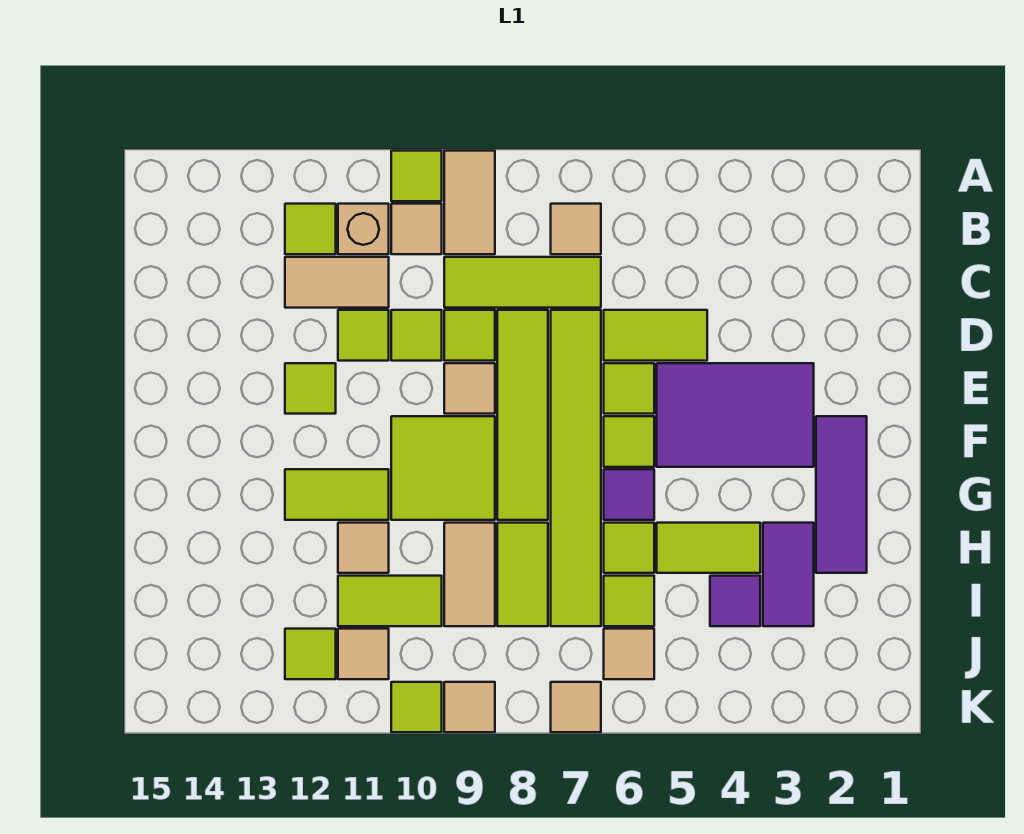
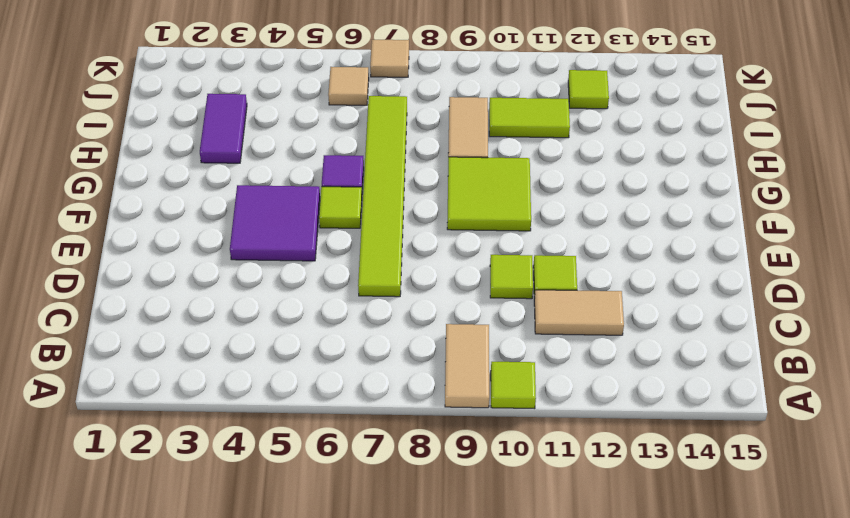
purple tile E4:F5 level 1 -> purple tile E3:F5 level 1
none -> tan tile B7 level 1
none -> tan tile B10 level 1
none -> tan brick B11 level 1
none -> lime tile B12 level 1

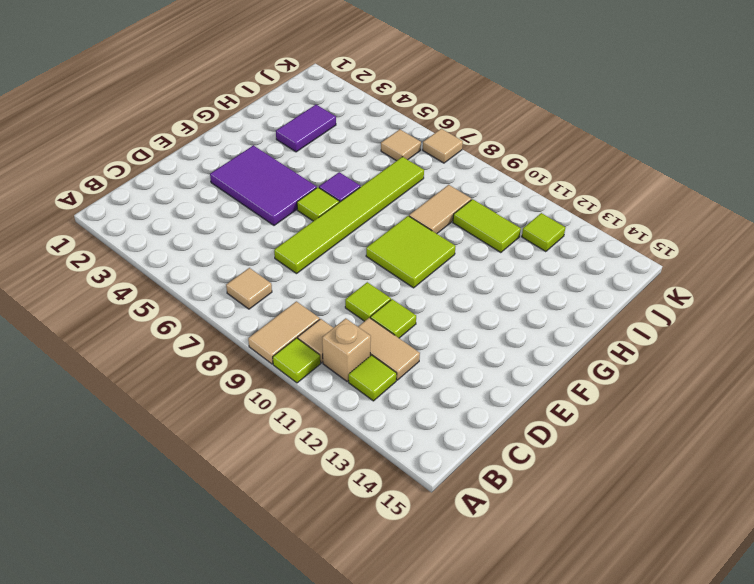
none -> lime tile C7:C9 level 1
none -> lime tile D5:D6 level 1
none -> lime tile D8:G8 level 1
none -> lime tile D9 level 1

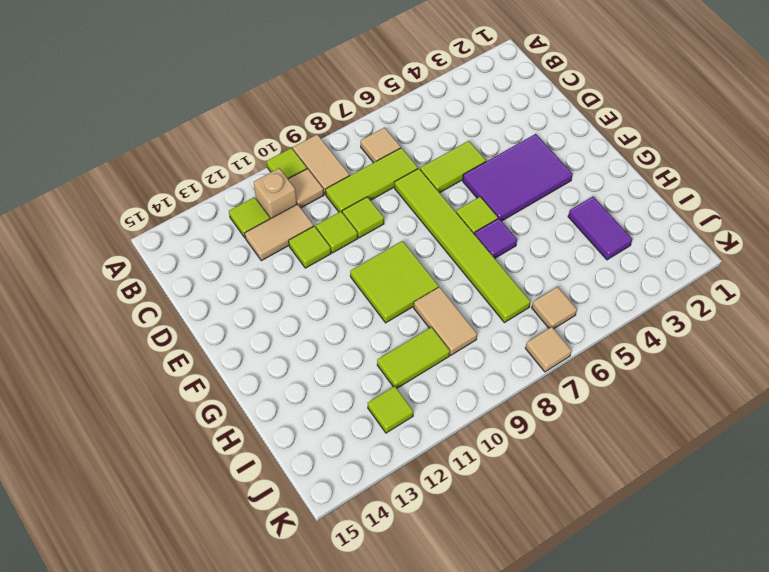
none -> lime tile D8:G8 level 1
none -> lime tile E6 level 1
none -> tan tile E9 level 1
none -> lime tile E12 level 1

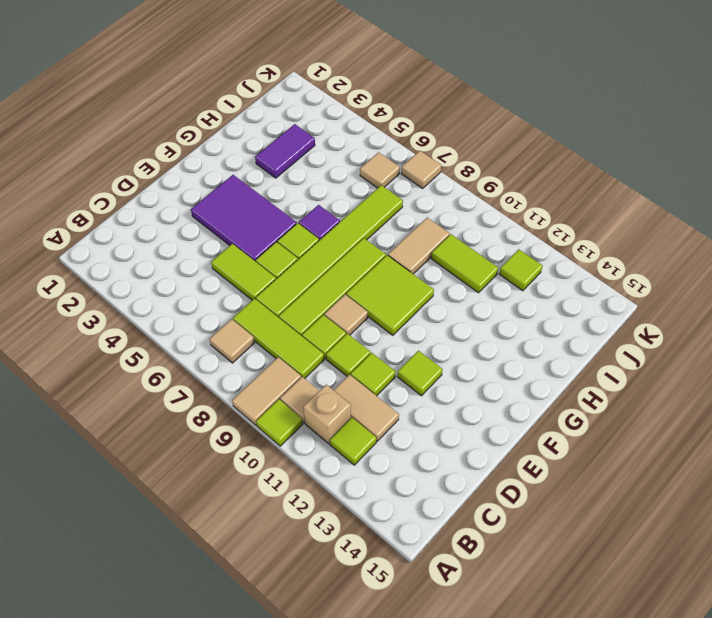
none -> purple tile F2:H2 level 1
none -> lime tile G11:G12 level 1
none -> lime tile H4:H5 level 1
none -> lime tile H6 level 1

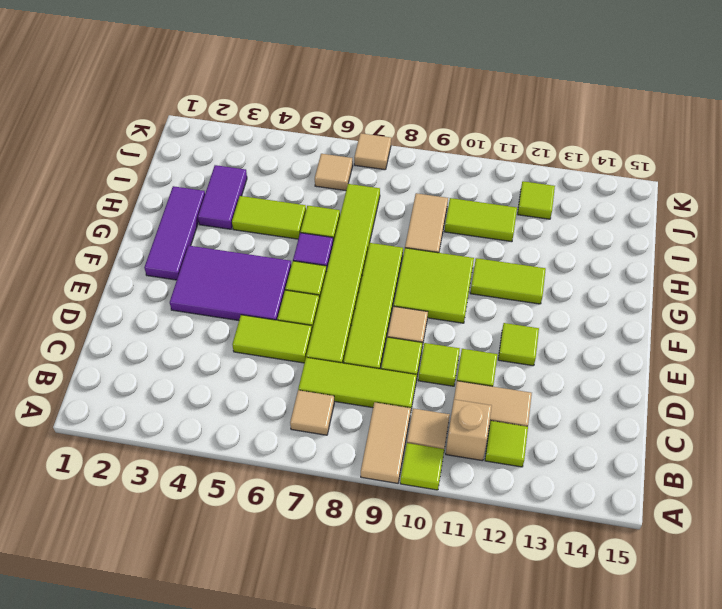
none -> lime tile H8:I8 level 1
none -> tan tile H11 level 1
none -> purple tile I4 level 1
none -> lime tile I6 level 1

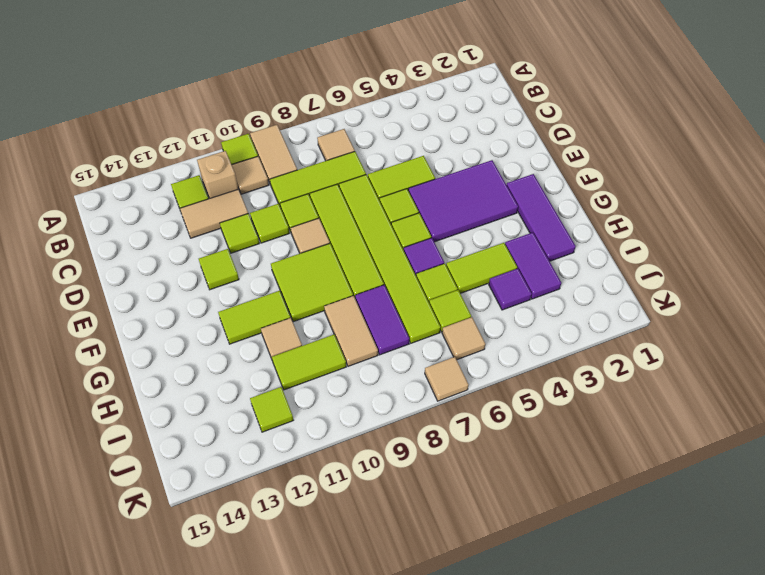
purple tile H8:I8 level 1 -> lime tile H8:I8 level 1
none -> tan tile J11 level 1
none -> tan tile K9 level 1
none -> lime tile K10 level 1

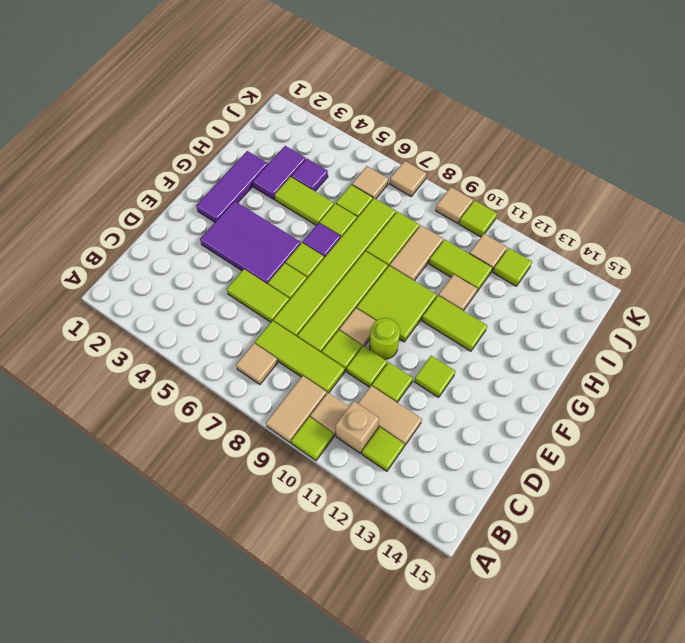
lime round brick E10 level 1 -> none

